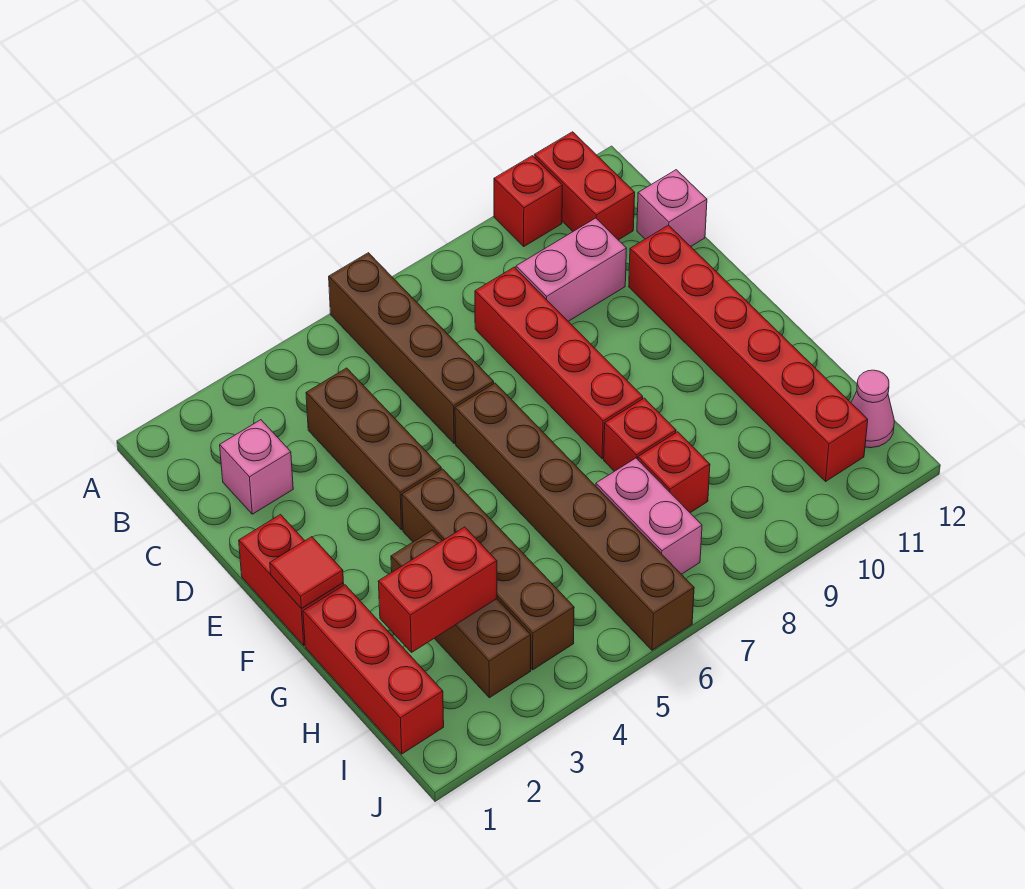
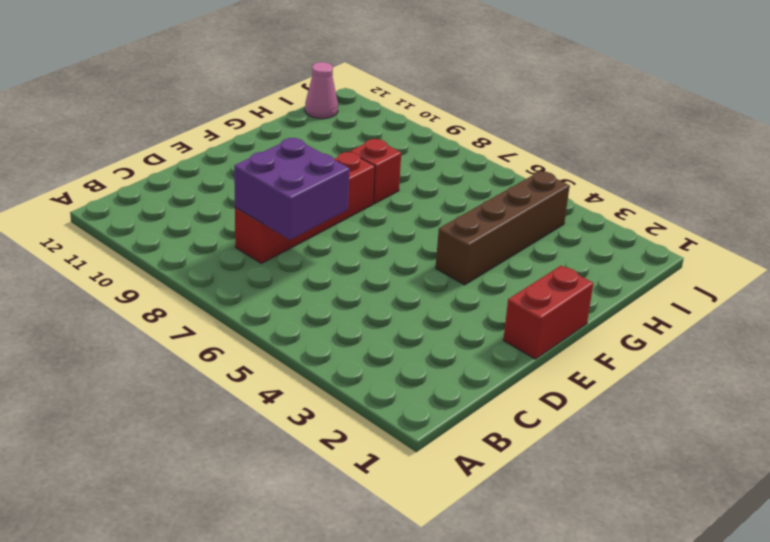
purple brick C7:D8 level 2 -> none
none -> brown brick A6:D6 level 1
none -> red brick A10 level 1
none -> red brick A11:B11 level 1

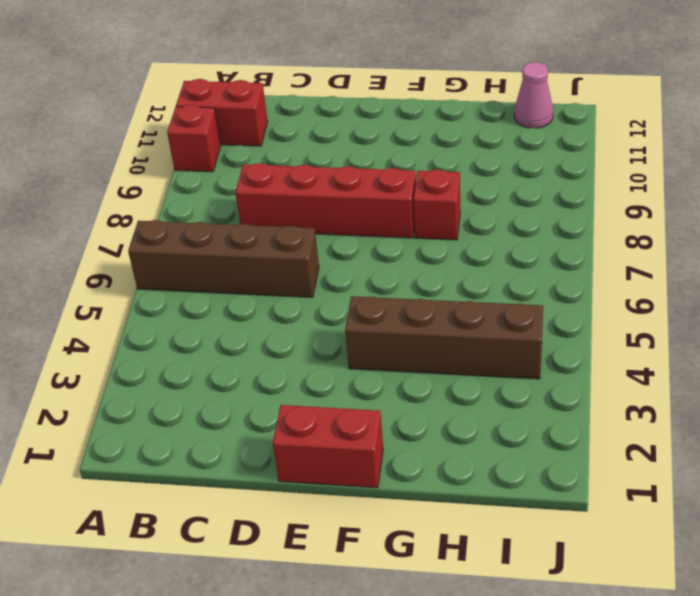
none -> pink brick C2 level 1
none -> brown brick C4:E4 level 1
none -> pink brick C9:C10 level 1

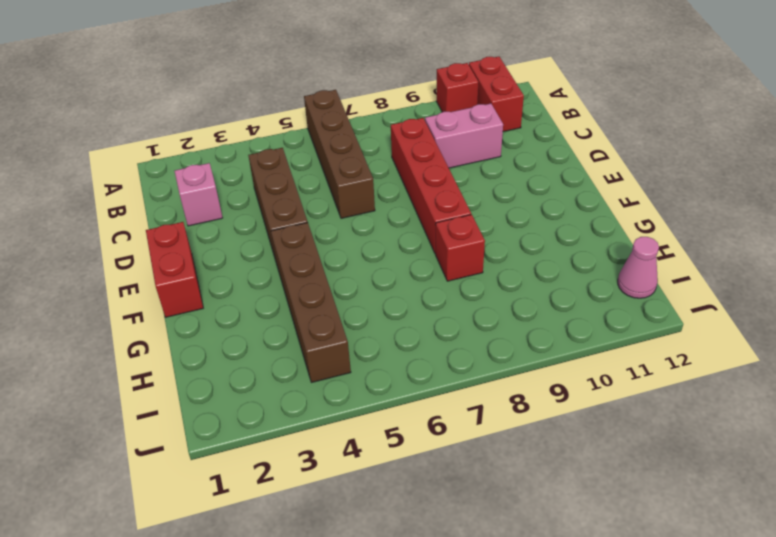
none -> pink brick C12 level 1
none -> red brick D11:I11 level 1
none -> brown brick E6:J6 level 1

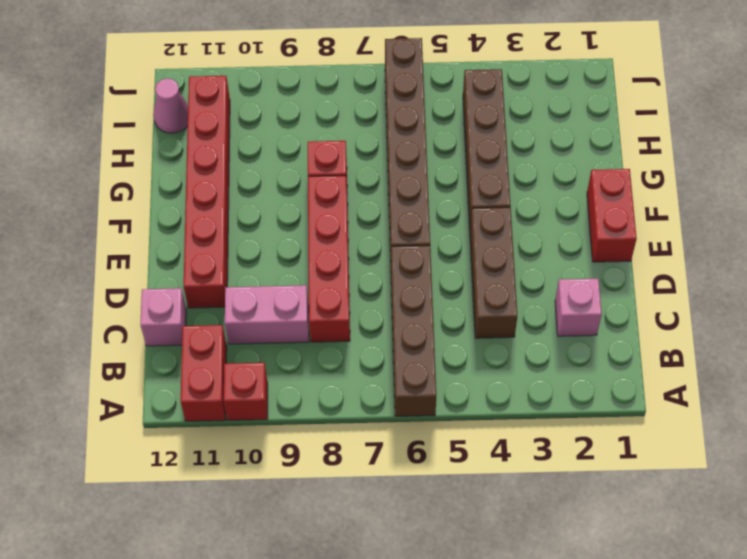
none -> red brick G1:I1 level 1
none -> brown brick G3:I3 level 1
none -> pink brick H7:I7 level 1

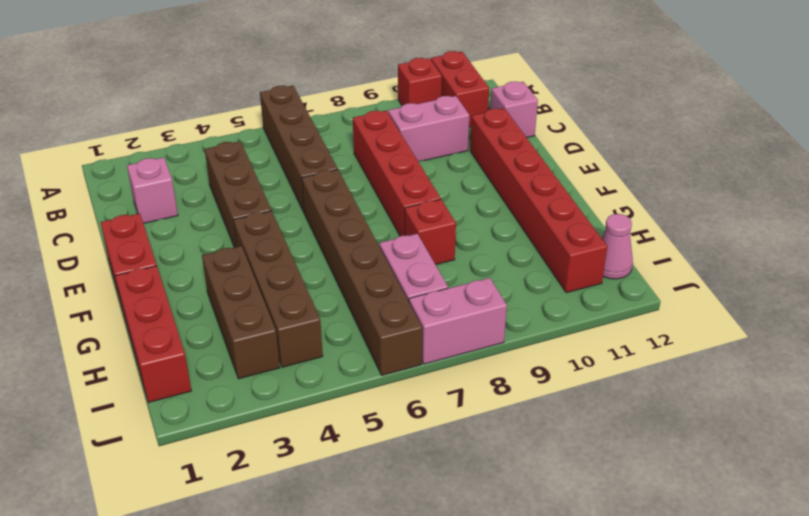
pink brick J7:J8 level 1 -> none
none -> red brick H8 level 1
none -> red tile F1 level 2
none -> red brick H2:H3 level 2

